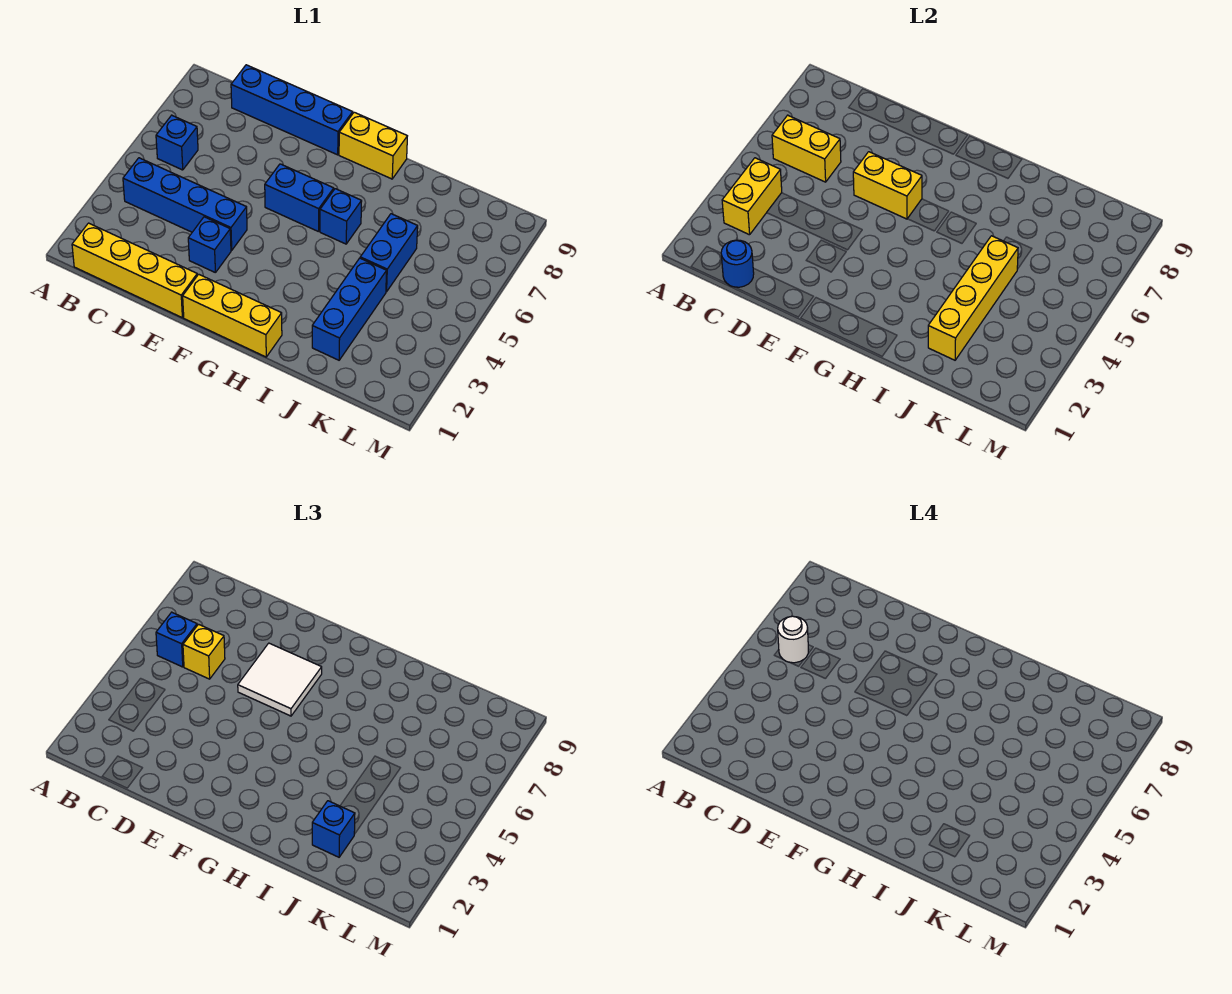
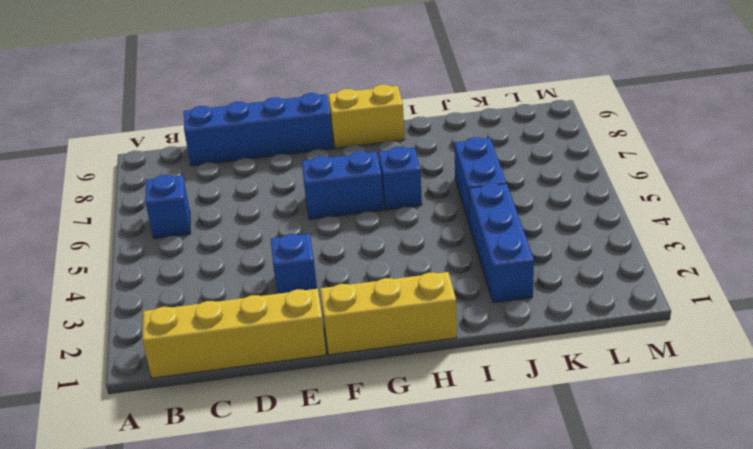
none -> blue brick B4:E4 level 1
none -> yellow brick B3:B4 level 2
none -> yellow brick B6:C6 level 2

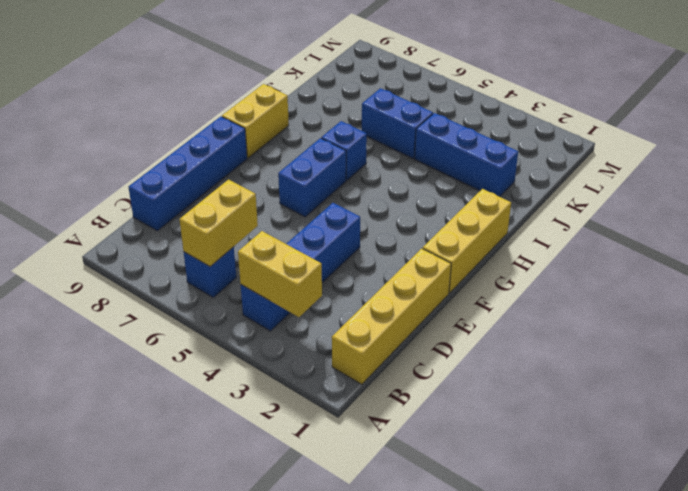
none -> blue brick E3 level 1
none -> blue round brick C1 level 2
none -> yellow brick E6:F6 level 2

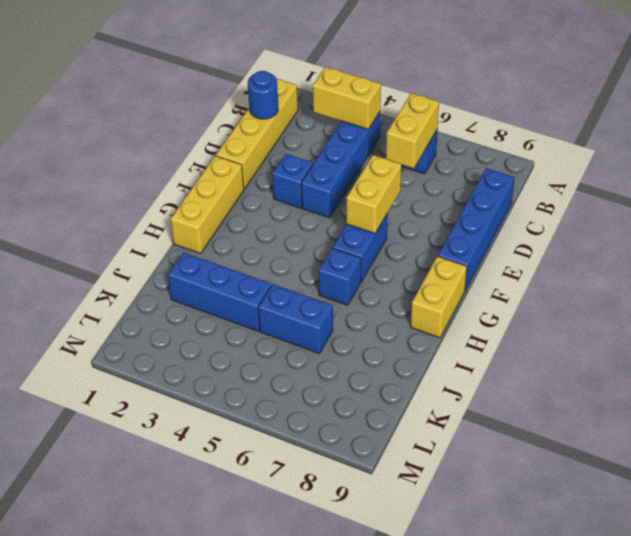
none -> yellow brick J2:J5 level 2
none -> blue brick B6 level 3
none -> yellow brick C6 level 3

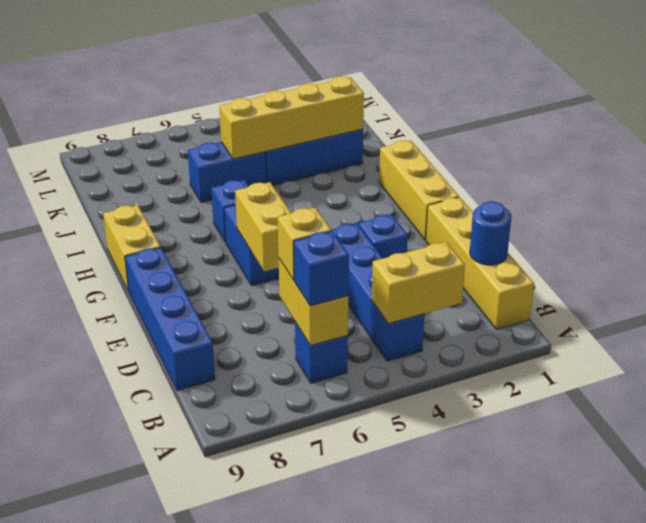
none -> white tile E6:F7 level 3
none -> blue brick J2 level 3
none -> white round brick B6 level 4

